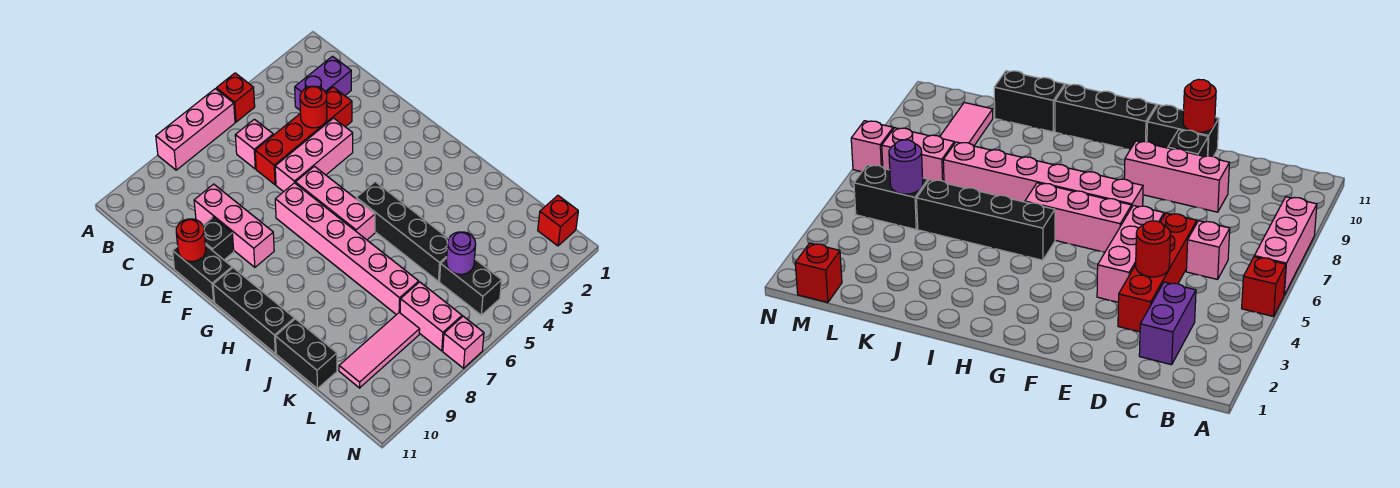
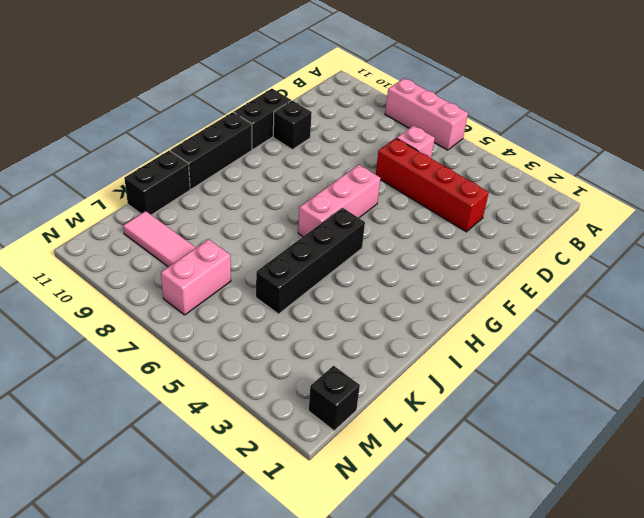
black brick M1 level 1 -> red brick M1 level 1
none -> red brick A5 level 1
none -> purple brick C2:C3 level 1
none -> pink brick D9:F9 level 1

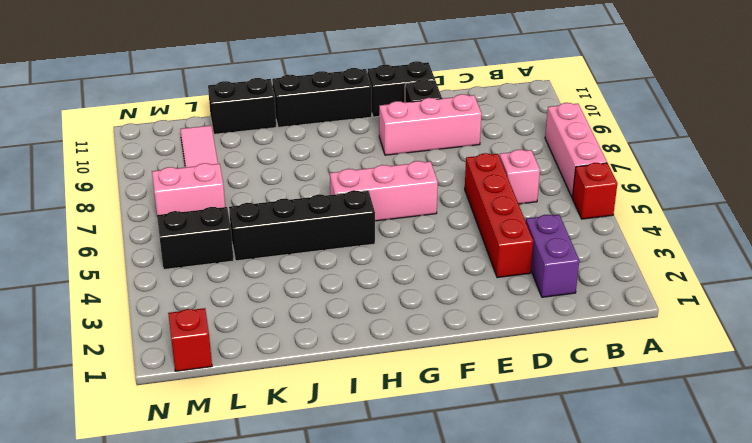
none -> pink brick E4:E6 level 1
none -> pink brick F7:K7 level 1
none -> pink brick N7 level 1

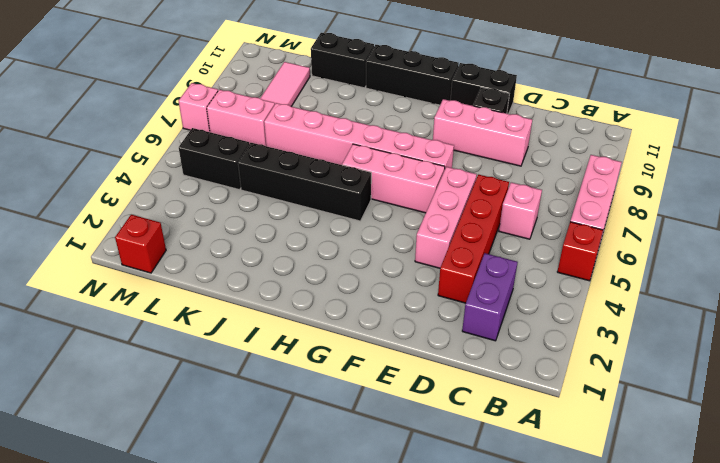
none -> red round brick D4 level 2
none -> red round brick E11 level 2
none -> purple round brick L5 level 2

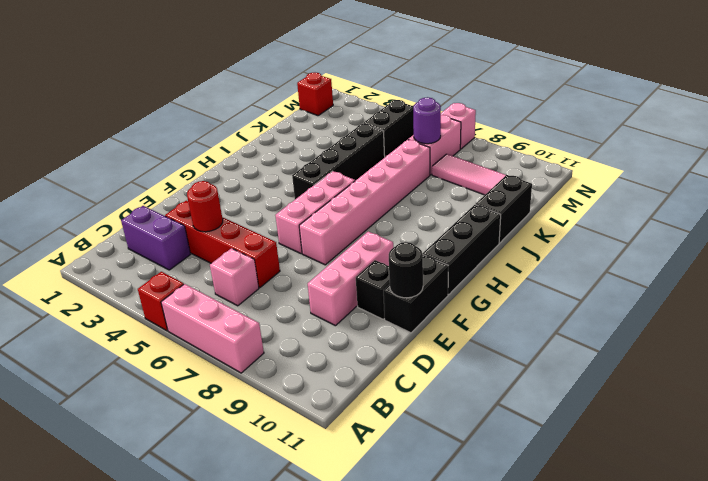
black round brick E11 level 2 -> red round brick E11 level 2
purple round brick L7 level 2 -> purple round brick L5 level 2
none -> pink brick E4:E6 level 1

